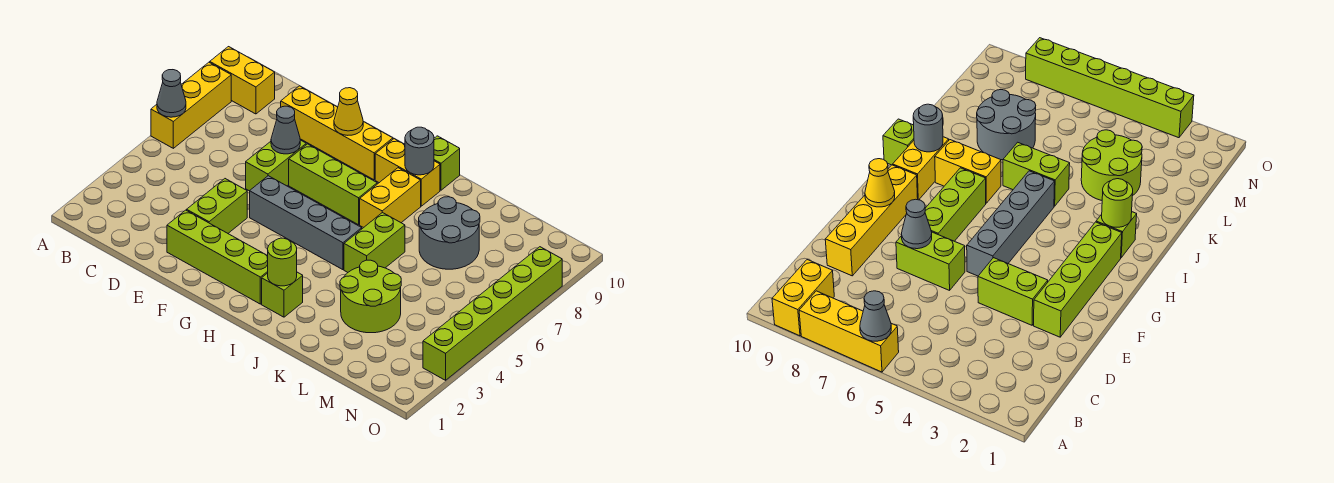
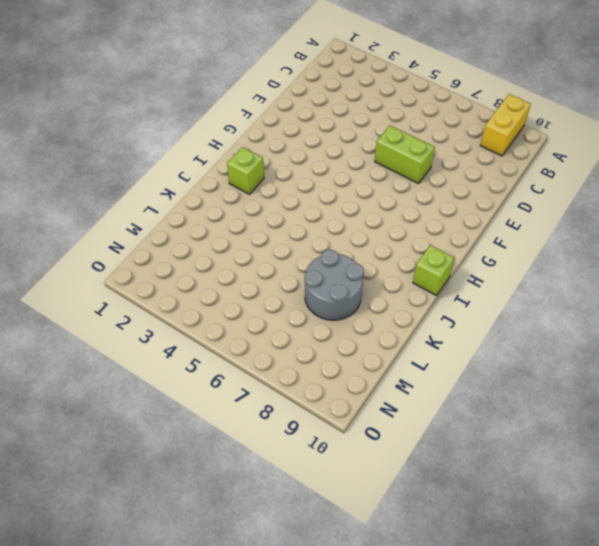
none -> yellow brick A6:A8 level 1
none -> yellow brick D9:G9 level 1
none -> lime brick E2:H2 level 1

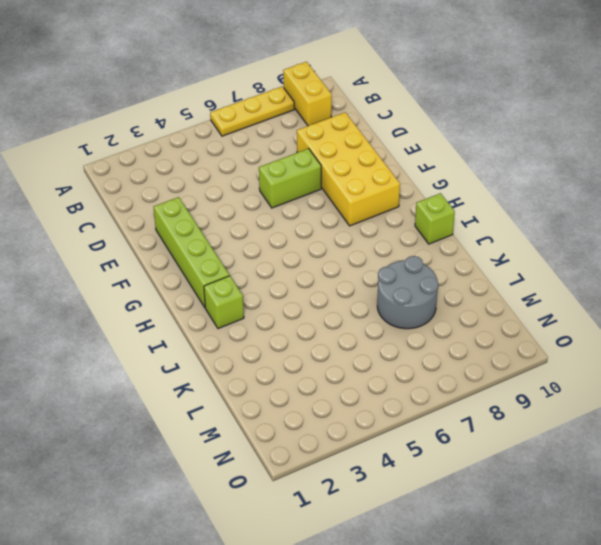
yellow plate A6:A8 level 1 -> yellow brick A6:A8 level 1
yellow brick D8:G9 level 1 -> yellow brick D9:G9 level 1
none -> lime brick E3:E4 level 1
none -> grey brick F5:I5 level 1
none -> lime brick F7:H7 level 1

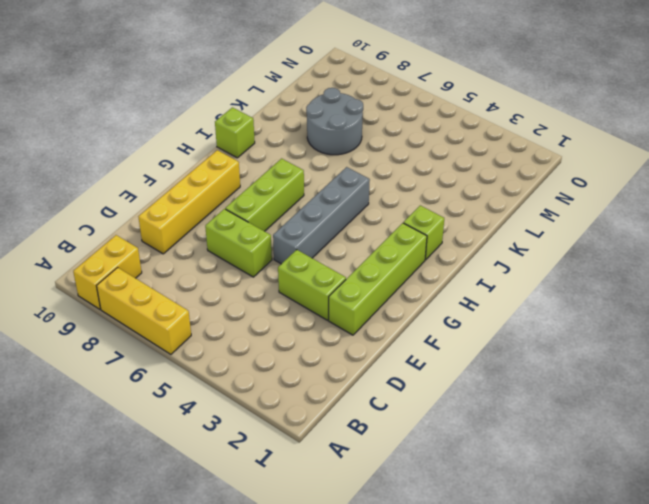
none -> yellow brick H9:I9 level 1
none -> yellow brick I7:I8 level 1
none -> lime brick J5:J6 level 1

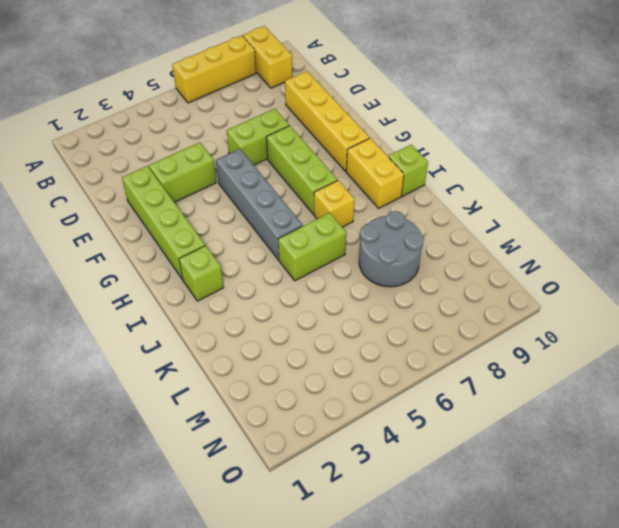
yellow brick I7 level 1 -> yellow brick I7:I8 level 1
none -> lime round brick K3:L4 level 1
none -> lime brick O3:O8 level 1
none -> grey cone A6 level 2

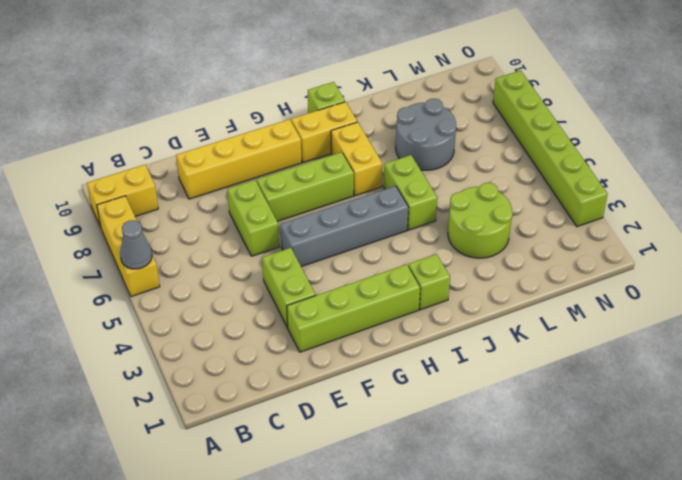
none -> grey cone E7 level 2
none -> yellow cone F9 level 2
none -> lime round brick I2 level 2

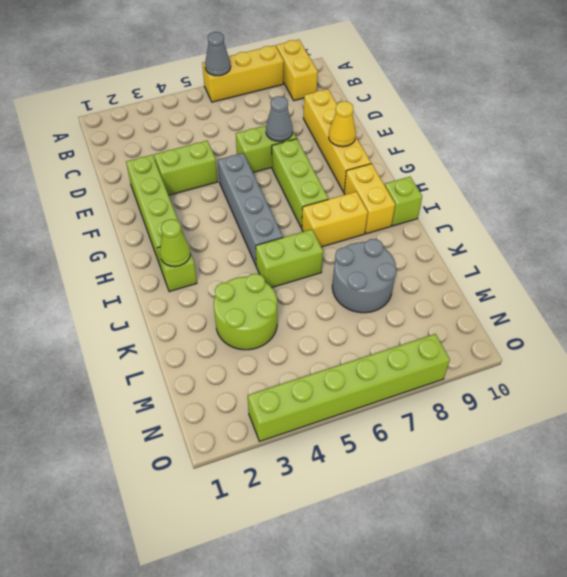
lime cone I2 level 2 -> lime round brick I2 level 2
none -> grey round brick I9 level 2

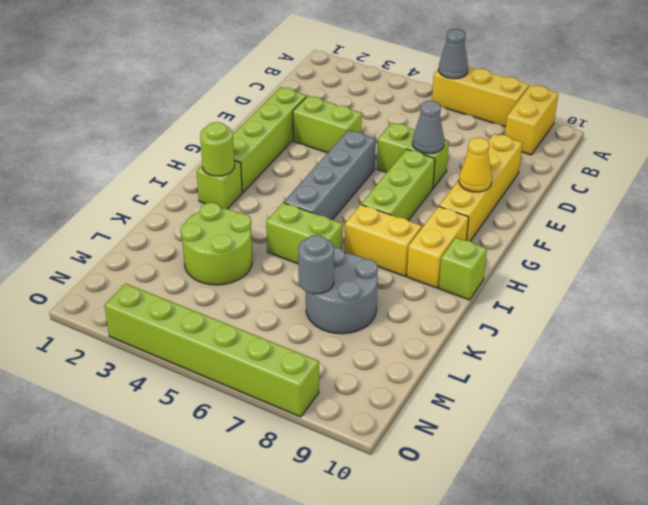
grey round brick L7 level 2 -> grey round brick I9 level 2

